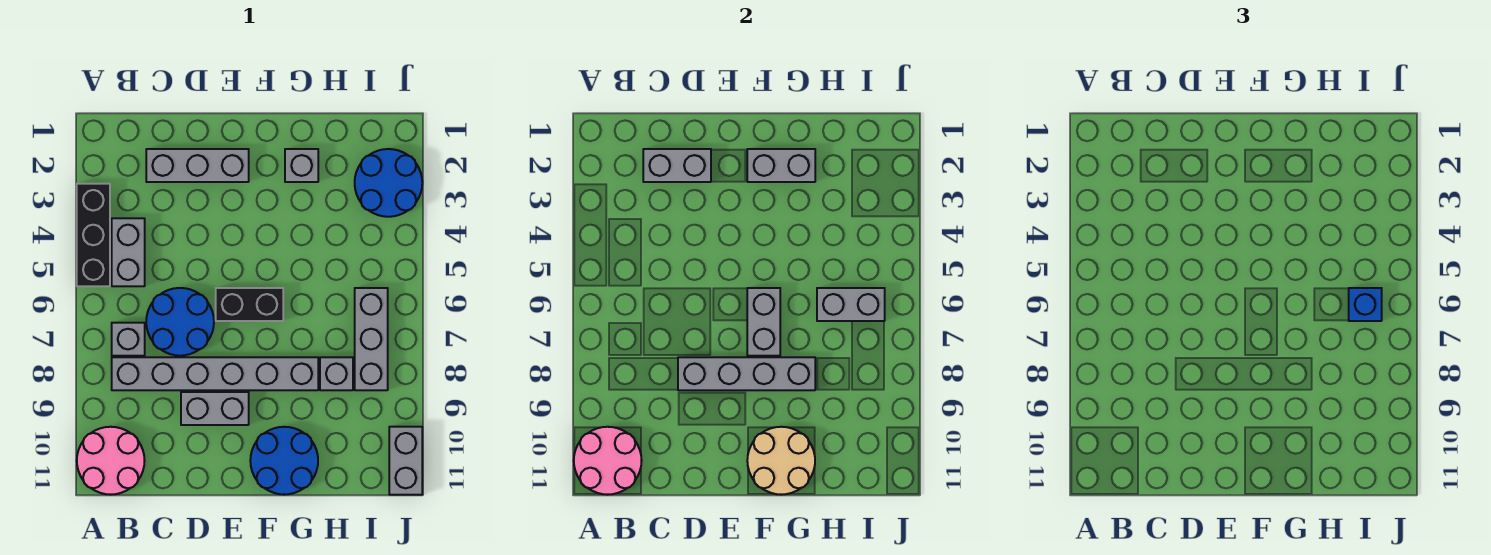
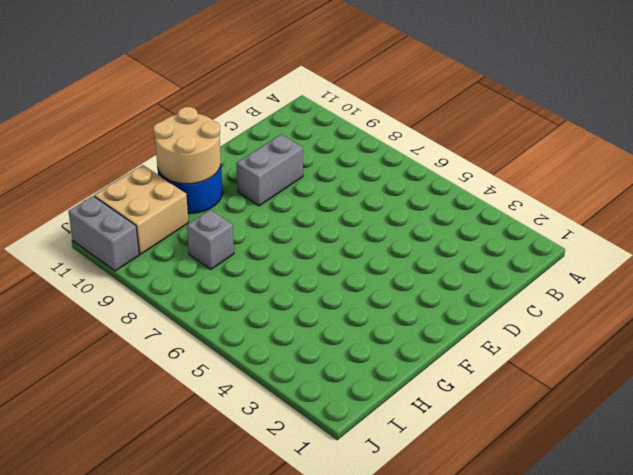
tan brick H10:I11 level 1 -> none
none -> black brick A3:A5 level 1
none -> pink round brick A10:B11 level 1
none -> grey brick B4:B5 level 1

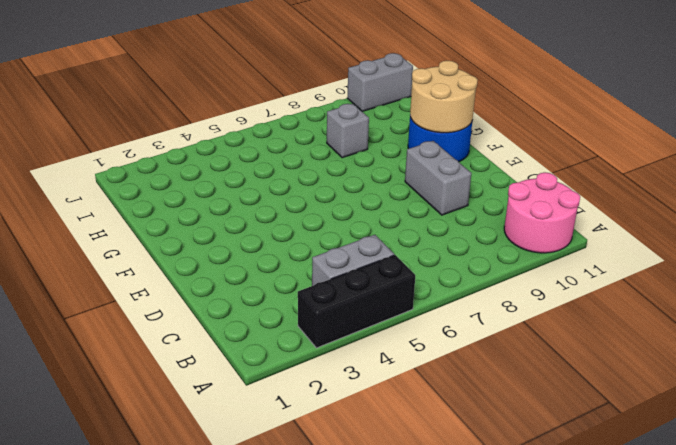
none -> grey brick B7 level 1
none -> grey brick B8:G8 level 1
none -> grey brick C2:E2 level 1

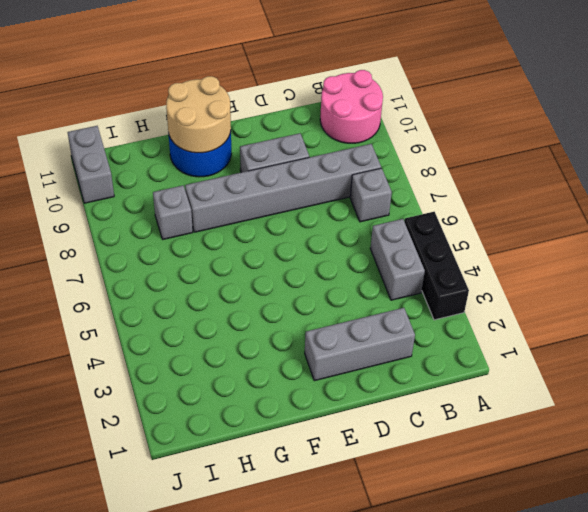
none -> blue round brick C6:D7 level 1
none -> black brick E6:F6 level 1
none -> grey brick G2 level 1

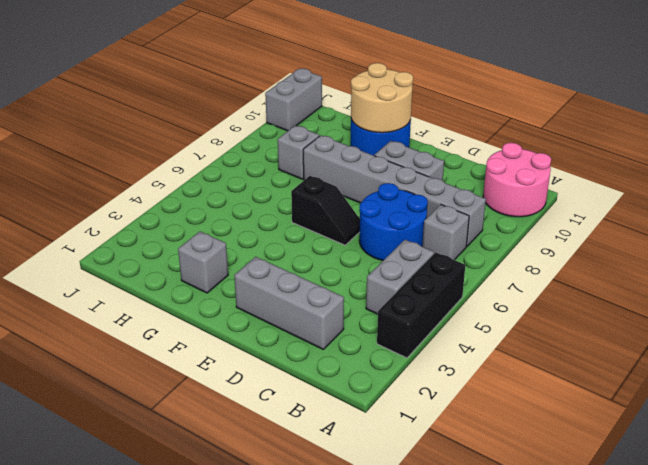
black slope E6:F6 level 1 top F -> black brick E6:F6 level 1
none -> blue round brick I2:J3 level 1
none -> grey brick I6:I8 level 1
none -> pink round brick A10:B11 level 2

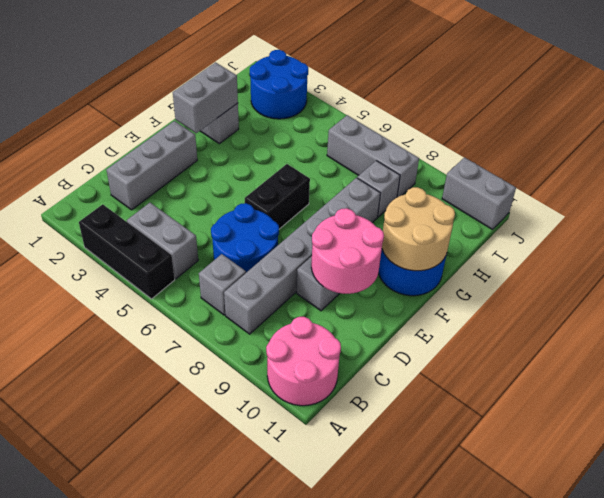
pink round brick D9:E10 level 2 -> pink round brick A10:B11 level 2
none -> grey brick C2:D2 level 2
none -> grey brick D8:G8 level 2
none -> grey brick F6:F7 level 2

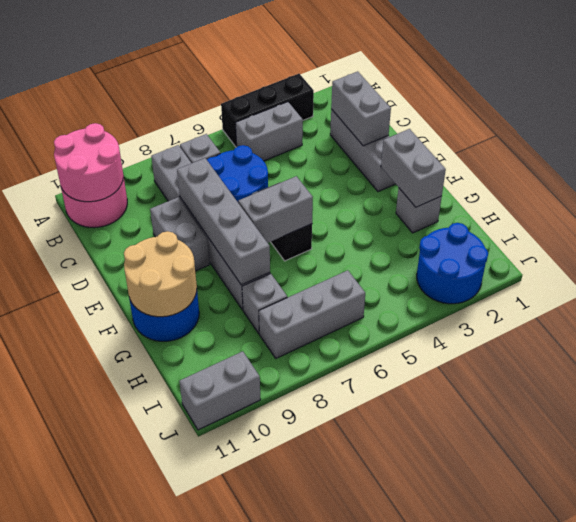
none -> grey brick H6:I6 level 2
none -> blue brick I6 level 3

